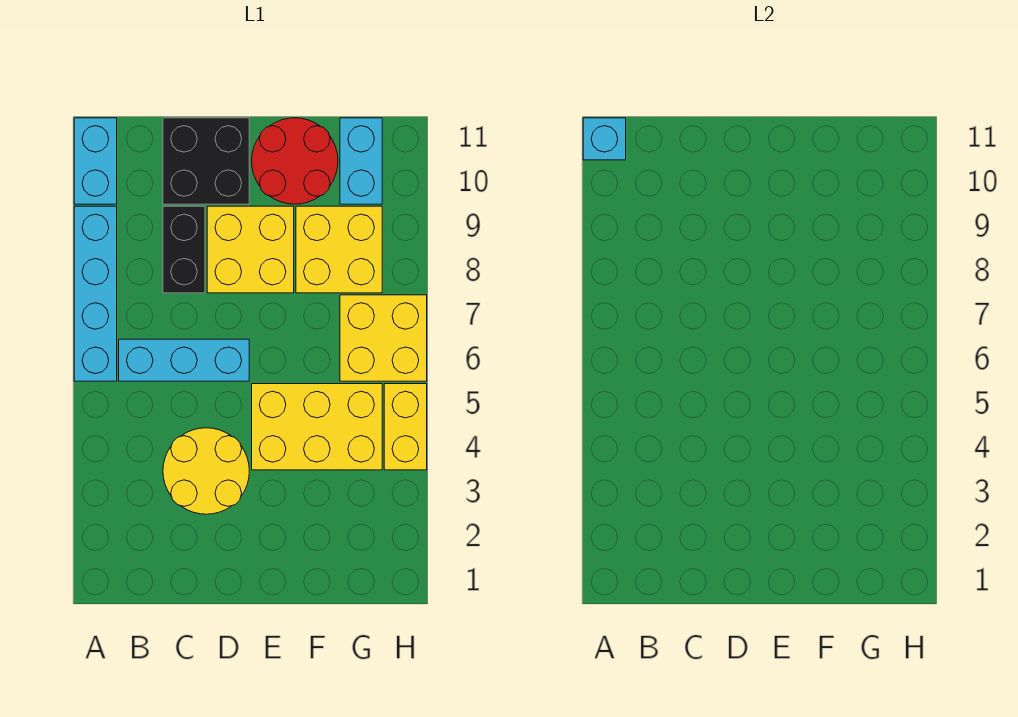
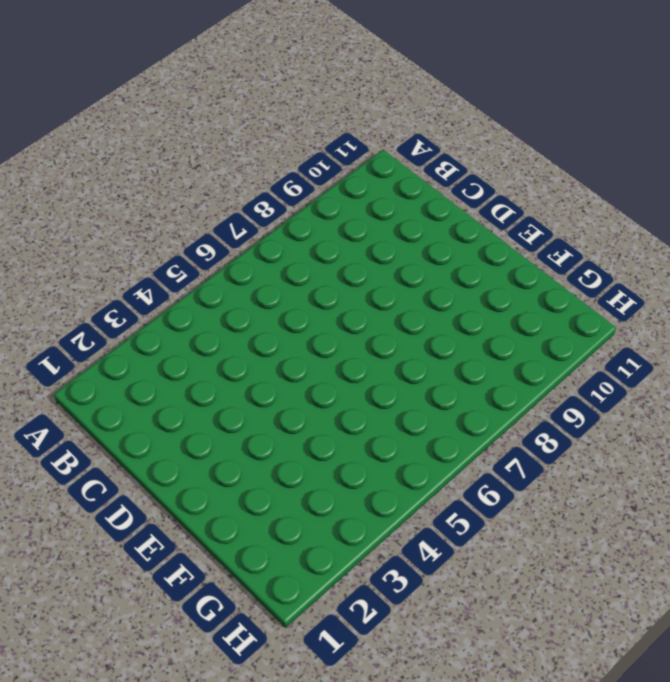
none -> cyan brick A6:A9 level 1
none -> cyan brick A10:A11 level 1
none -> cyan brick B6:D6 level 1

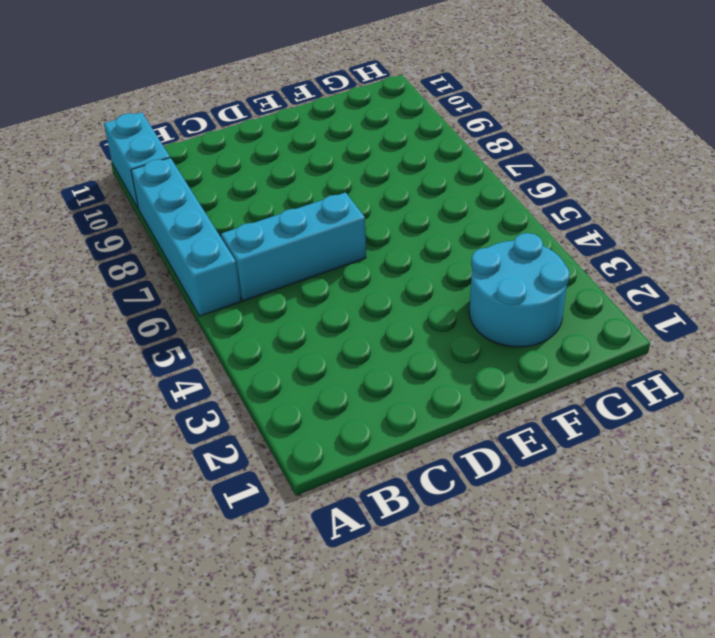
cyan round brick F2:G3 level 1 -> none
none -> yellow round brick C3:D4 level 1
none -> black brick C8:C9 level 1
none -> black brick C10:D11 level 1

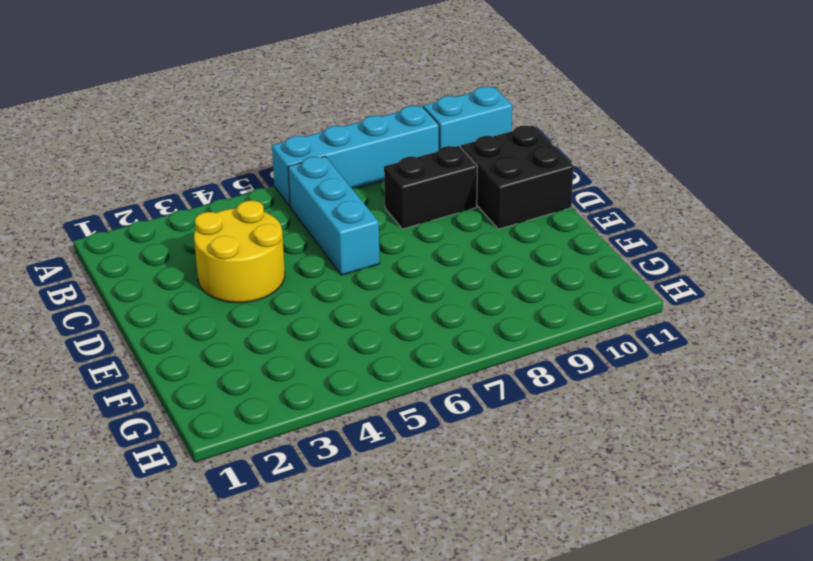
none -> yellow brick D8:E9 level 1
none -> yellow brick E4:G5 level 1
none -> red round brick E10:F11 level 1

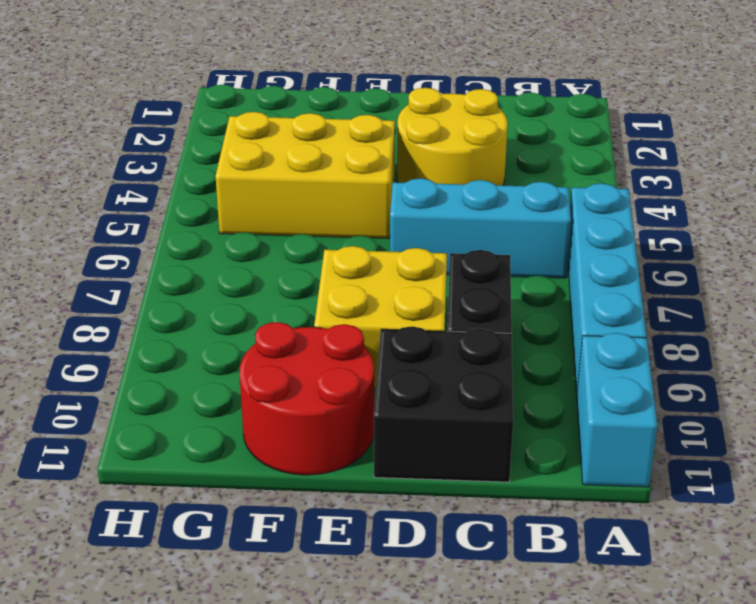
none -> yellow brick F8:G9 level 1
none -> yellow brick G6:H7 level 1
none -> cyan brick G10:G11 level 1

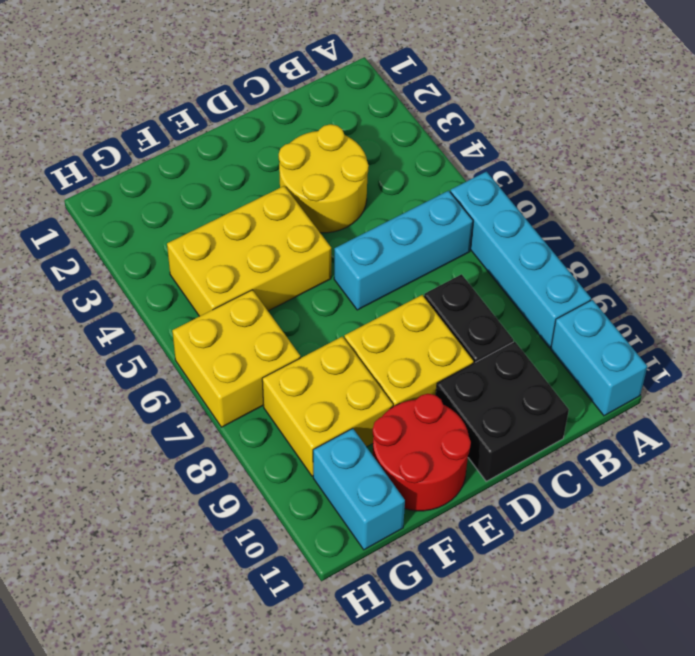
none -> yellow brick H4:H5 level 1
none -> cyan brick A11 level 2

